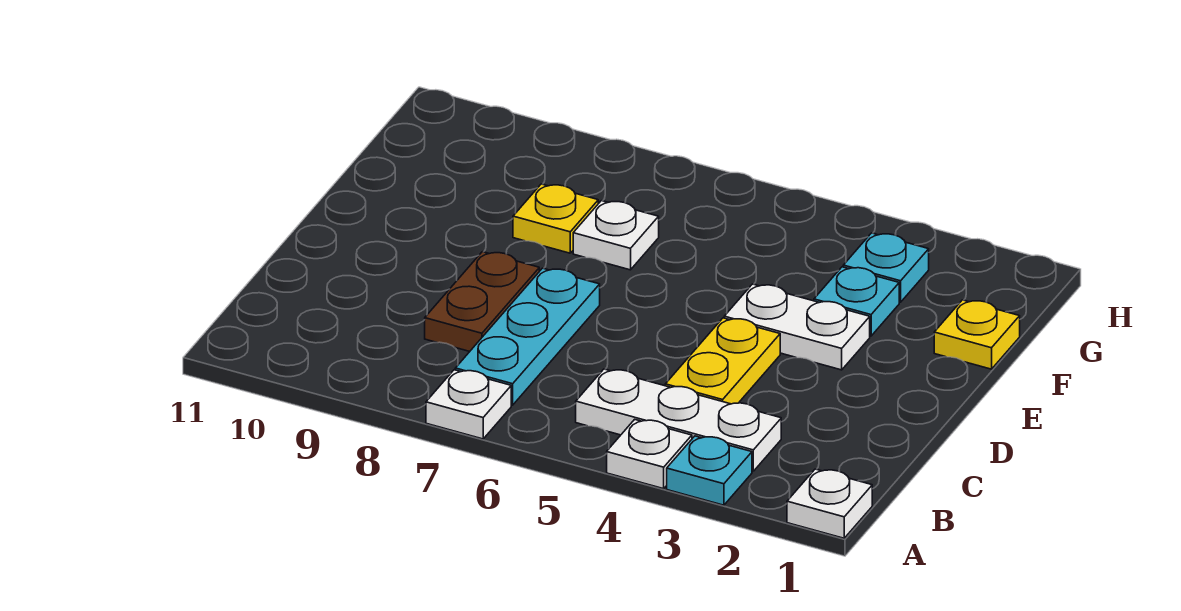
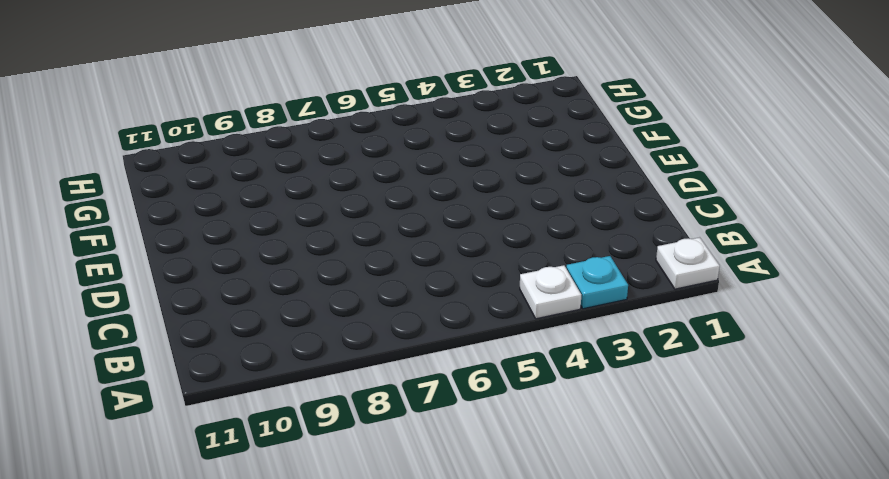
none -> white plate A7 level 1
none -> white plate B3:B5 level 1
none -> cyan plate B7:D7 level 1

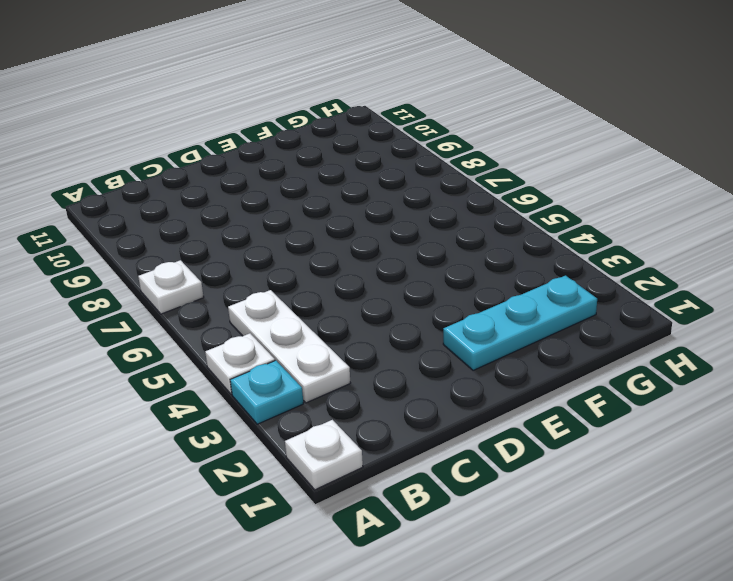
cyan plate E2:G2 level 1 -> cyan plate B7:D7 level 1
none -> yellow plate C4:D4 level 1
none -> brown plate C8:D8 level 1
none -> white plate E3:E4 level 1

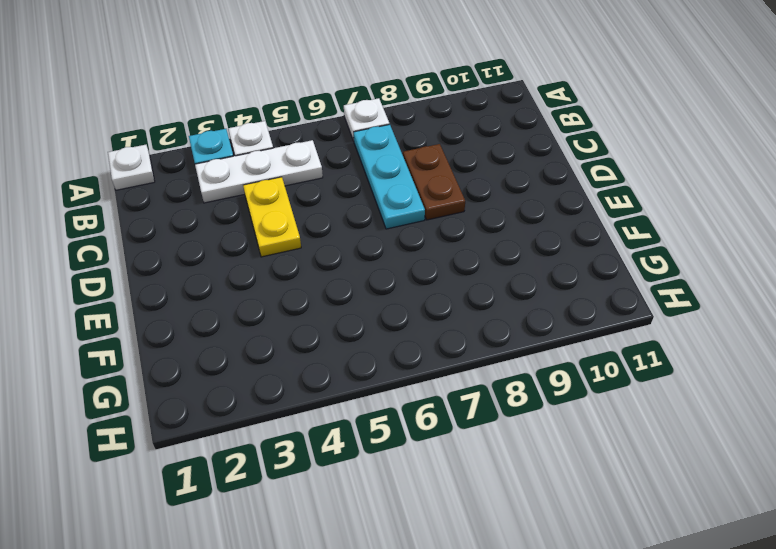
none -> white plate E3:E4 level 1
none -> yellow plate F1 level 1
none -> cyan plate F3 level 1

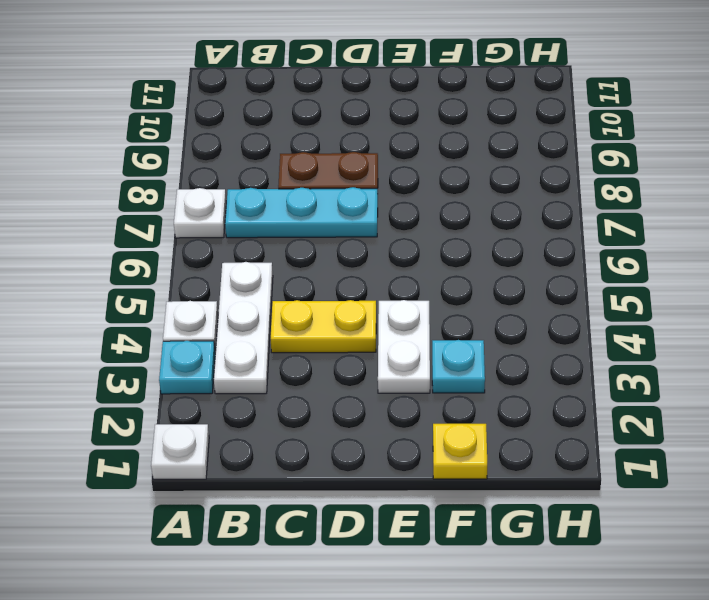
none -> white plate F7 level 1
none -> yellow plate F8 level 1
none -> cyan plate G3 level 1

